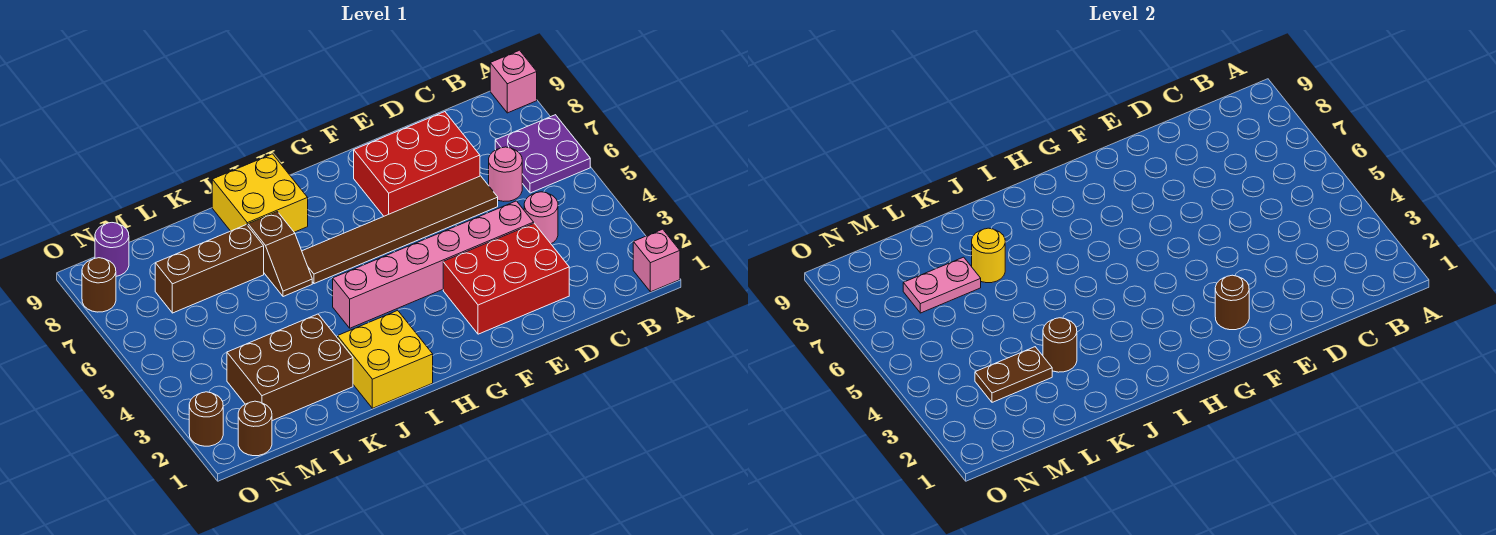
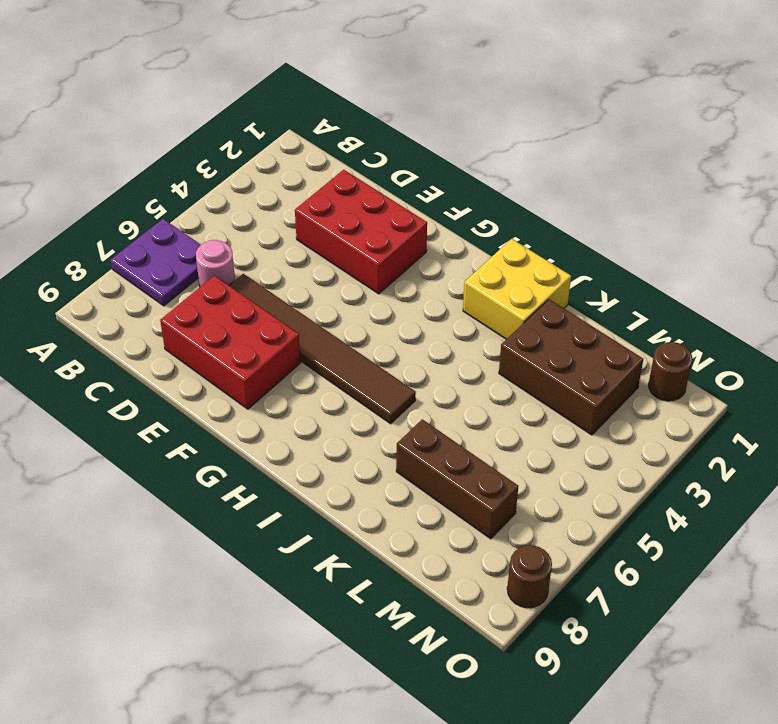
none -> pink brick A1 level 1
none -> pink brick A9 level 1
none -> pink round brick C4 level 1

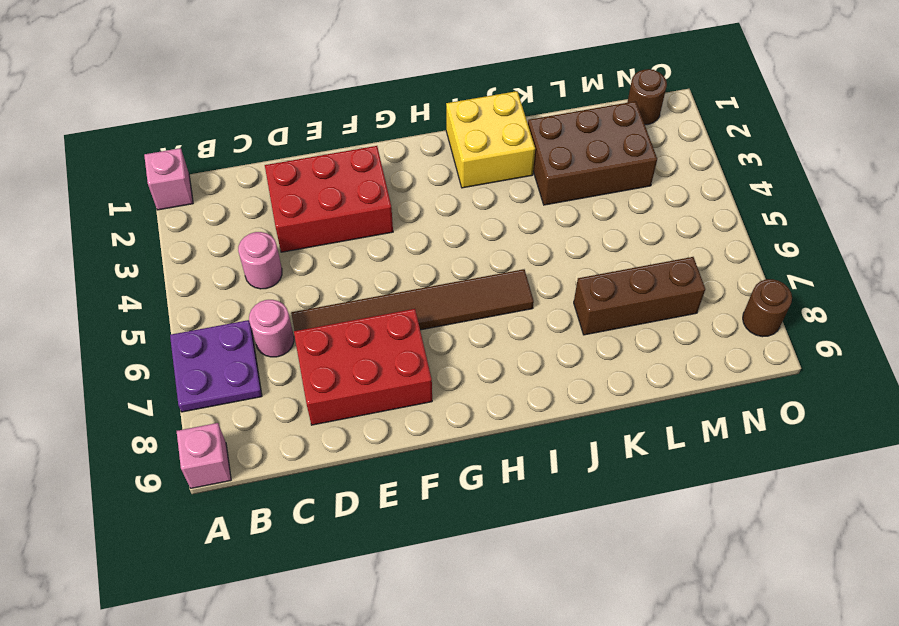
none -> pink brick D4:I4 level 1
none -> yellow brick I8:J9 level 1
none -> brown slope J6:J7 level 1 top 7

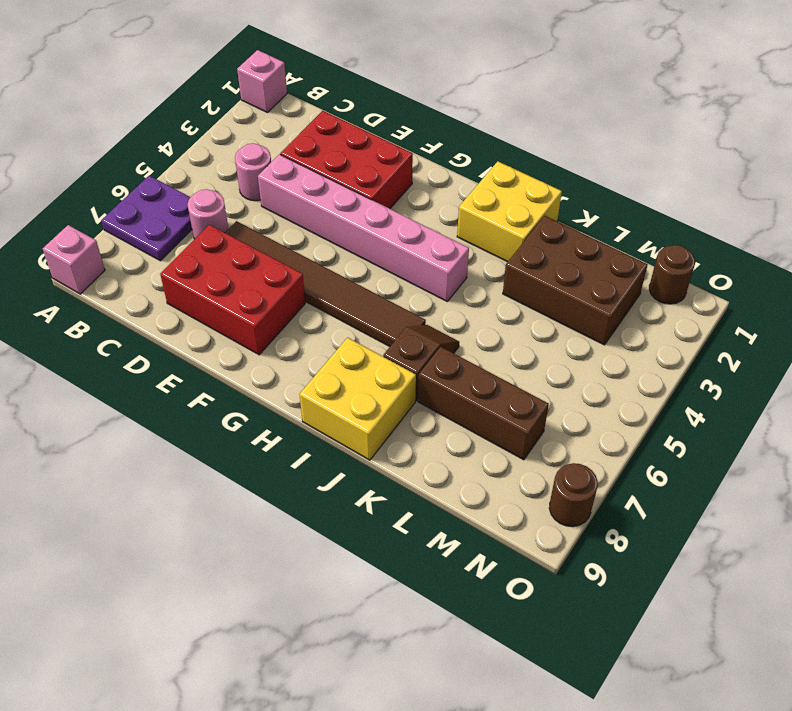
none -> purple round brick N9 level 1
none -> brown round brick O2 level 1
none -> brown round brick F2 level 2

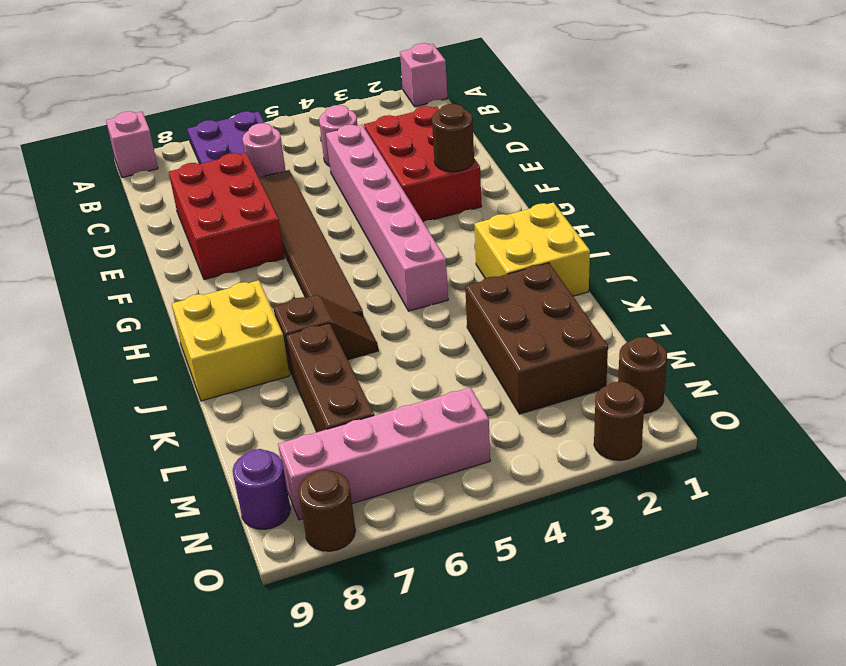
pink brick N5:N8 level 1 -> none
none -> brown round brick K3 level 2
none -> yellow round brick K7 level 2
none -> brown plate L3:M3 level 2

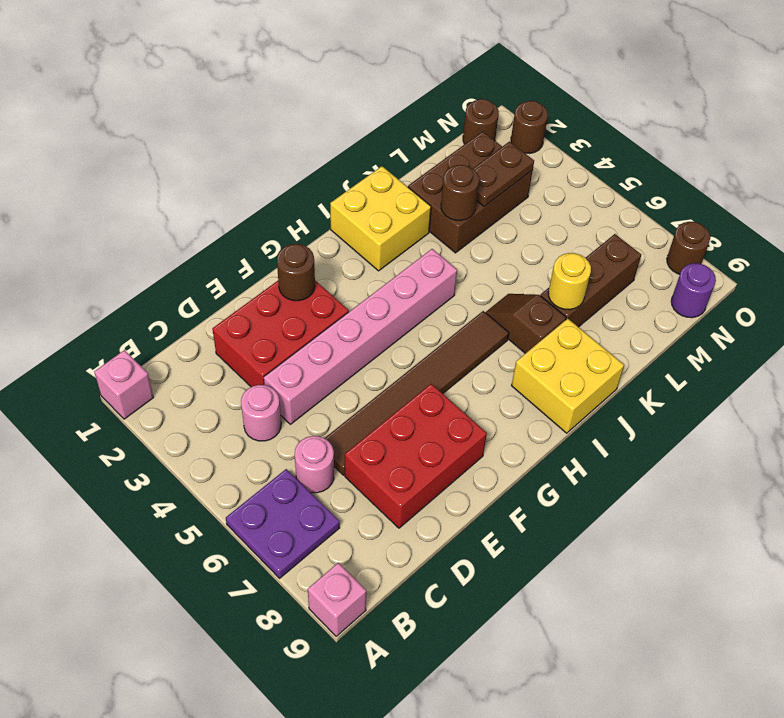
none -> pink plate L7:M7 level 2

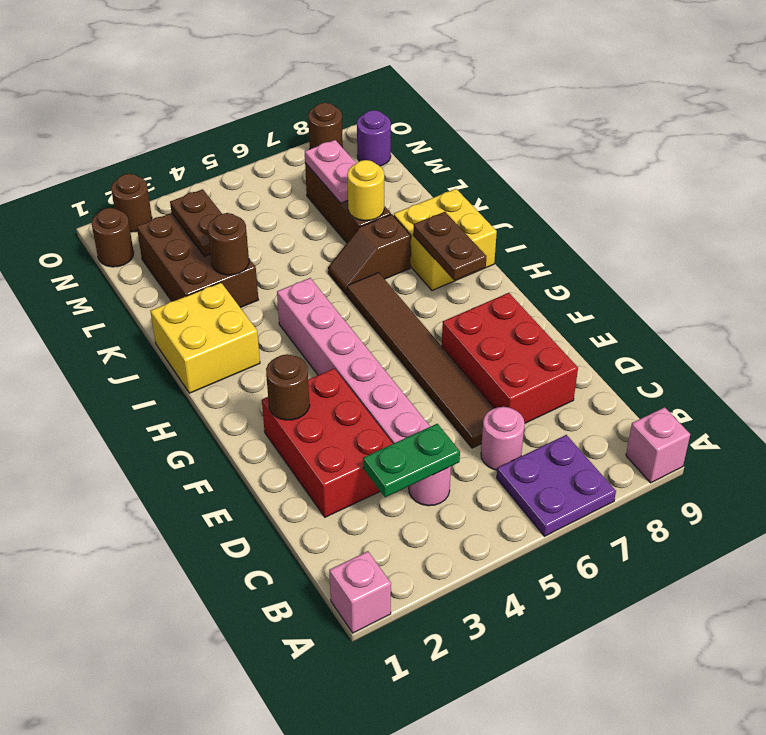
green plate C3:C4 level 2 -> none
brown plate H8:I8 level 2 -> none

